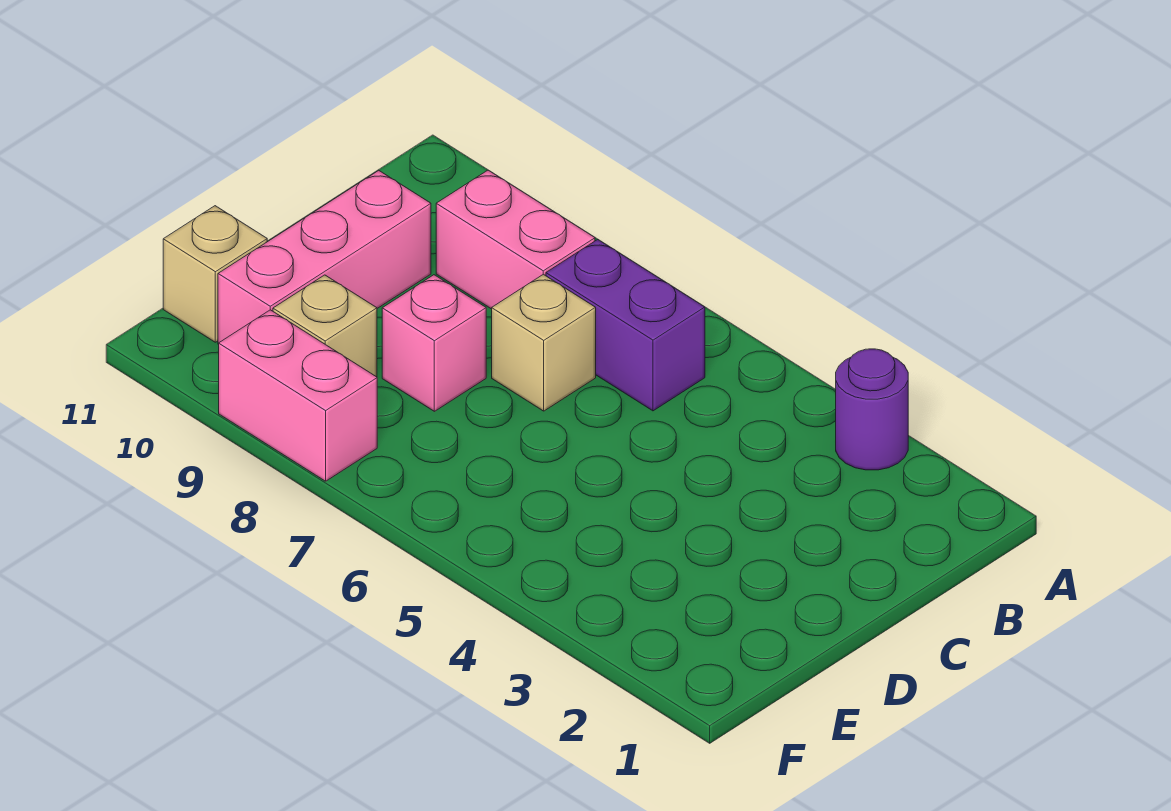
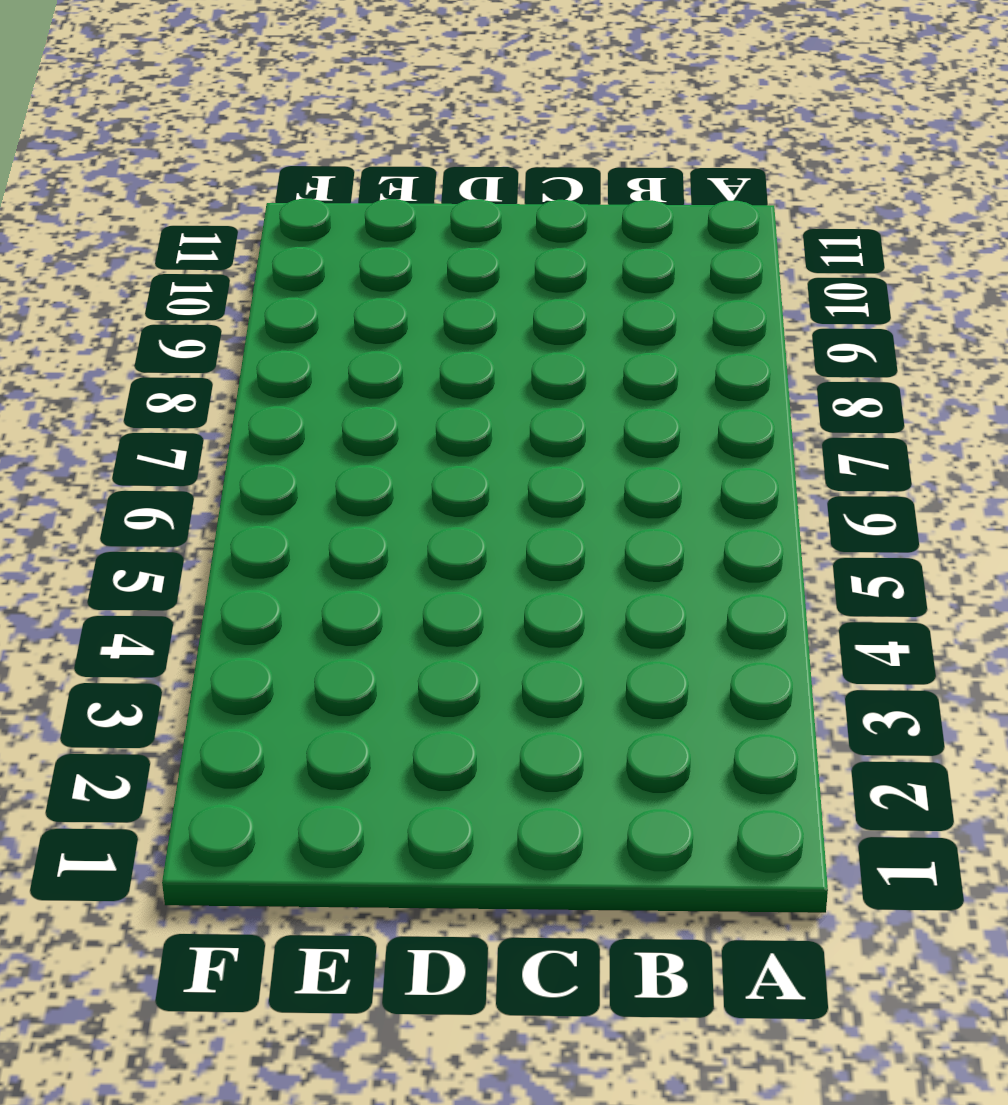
none -> purple round brick A3 level 1
none -> purple brick B6:B7 level 1

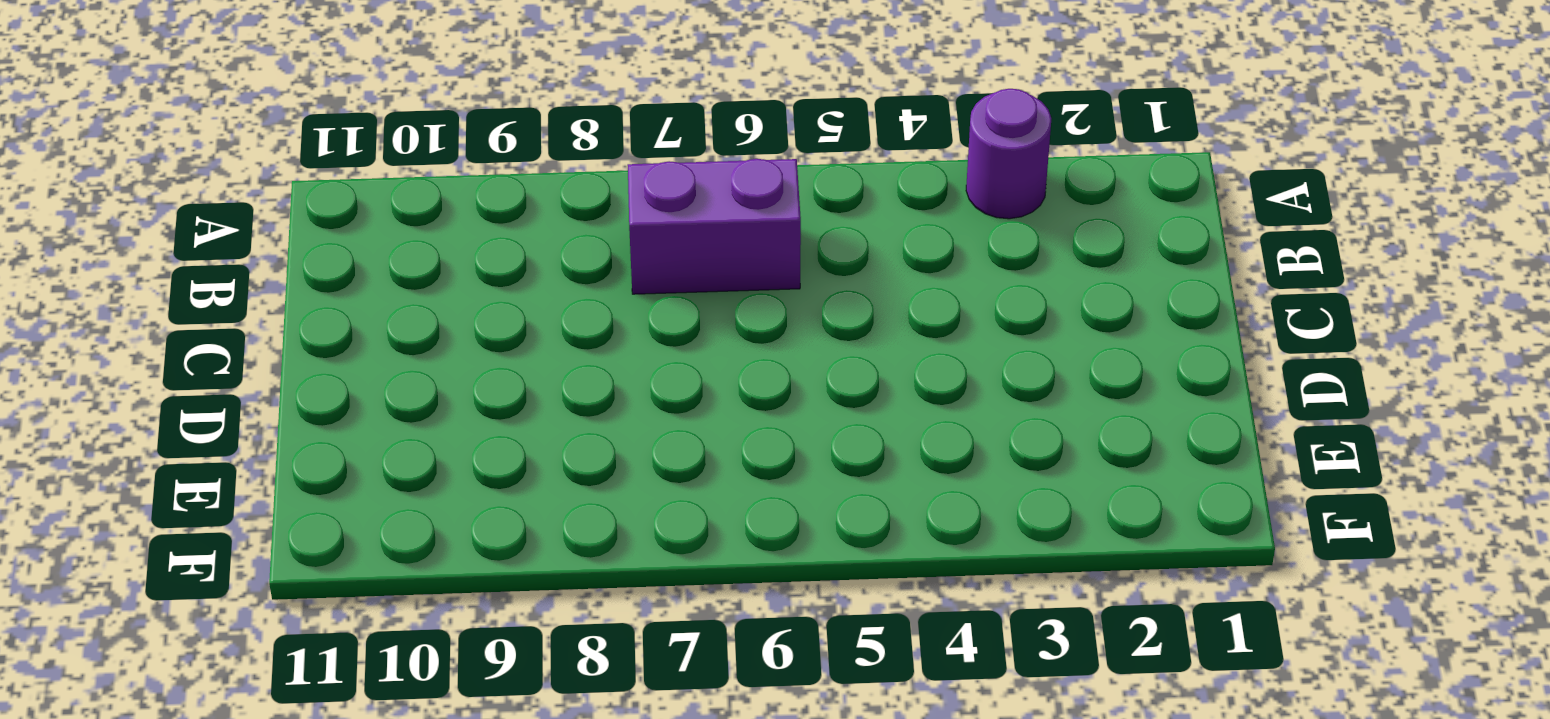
none -> pink brick B8:B9 level 1
none -> tan brick C7 level 1

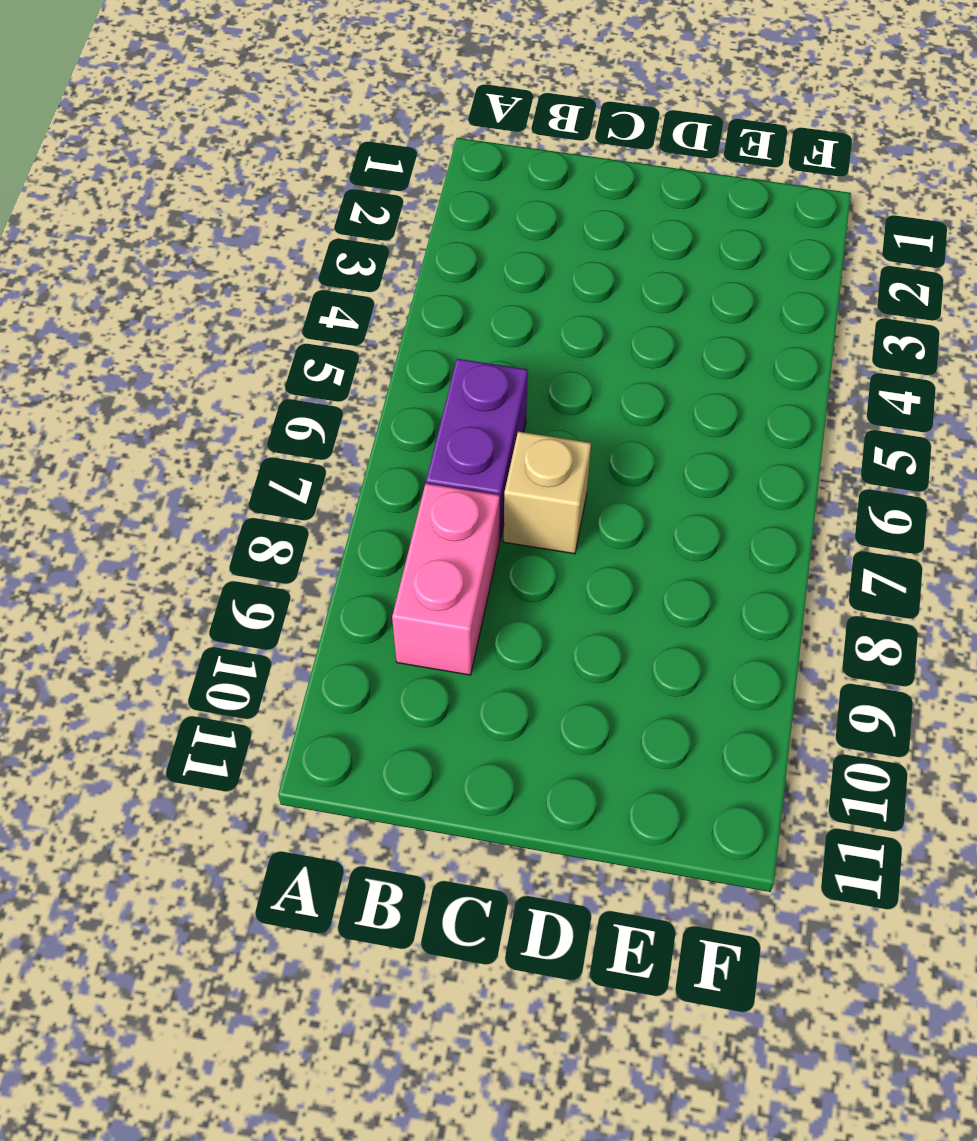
none -> purple round brick A3 level 1
none -> pink brick C10:E10 level 1

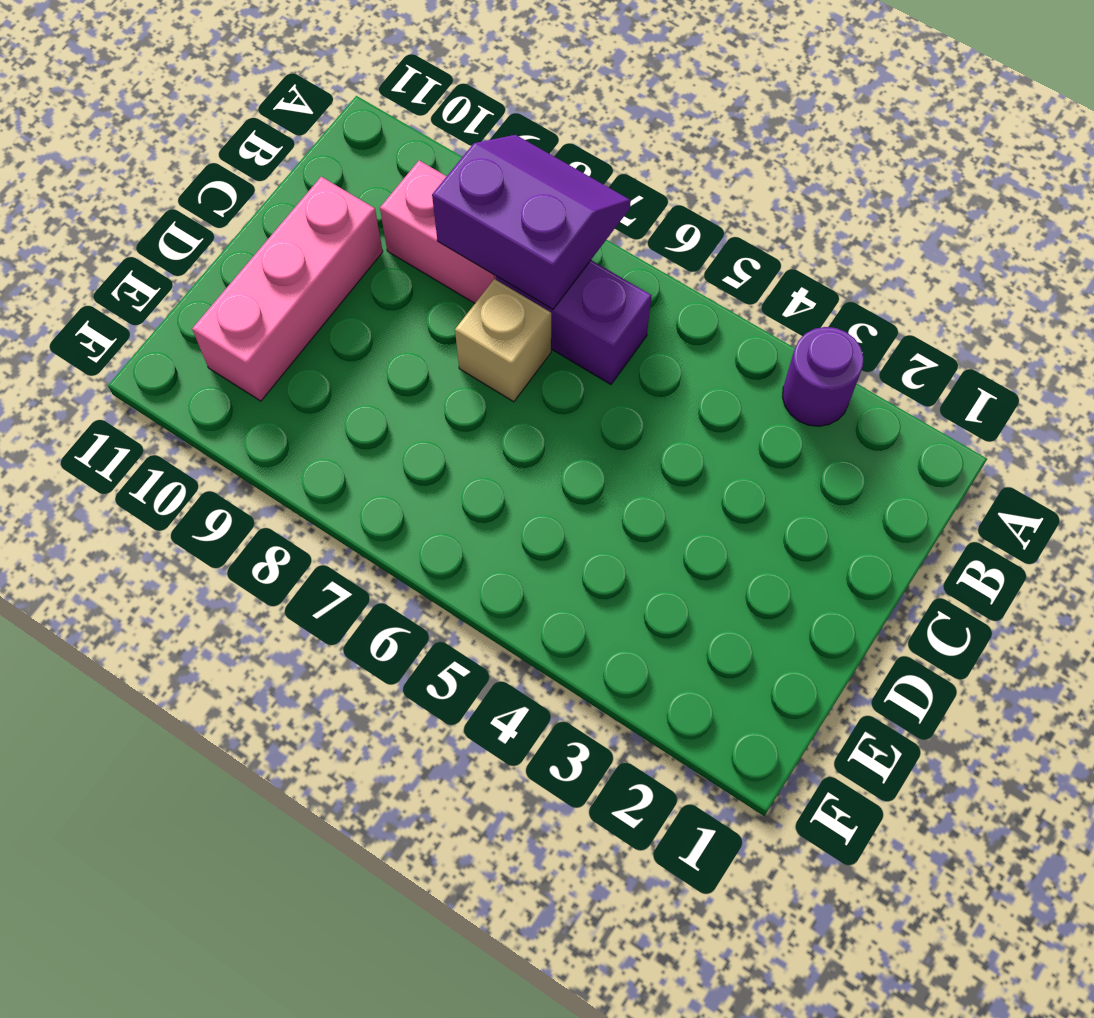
purple slope A7:B8 level 2 top B -> none
none -> pink brick D8 level 1
none -> tan brick E9 level 1

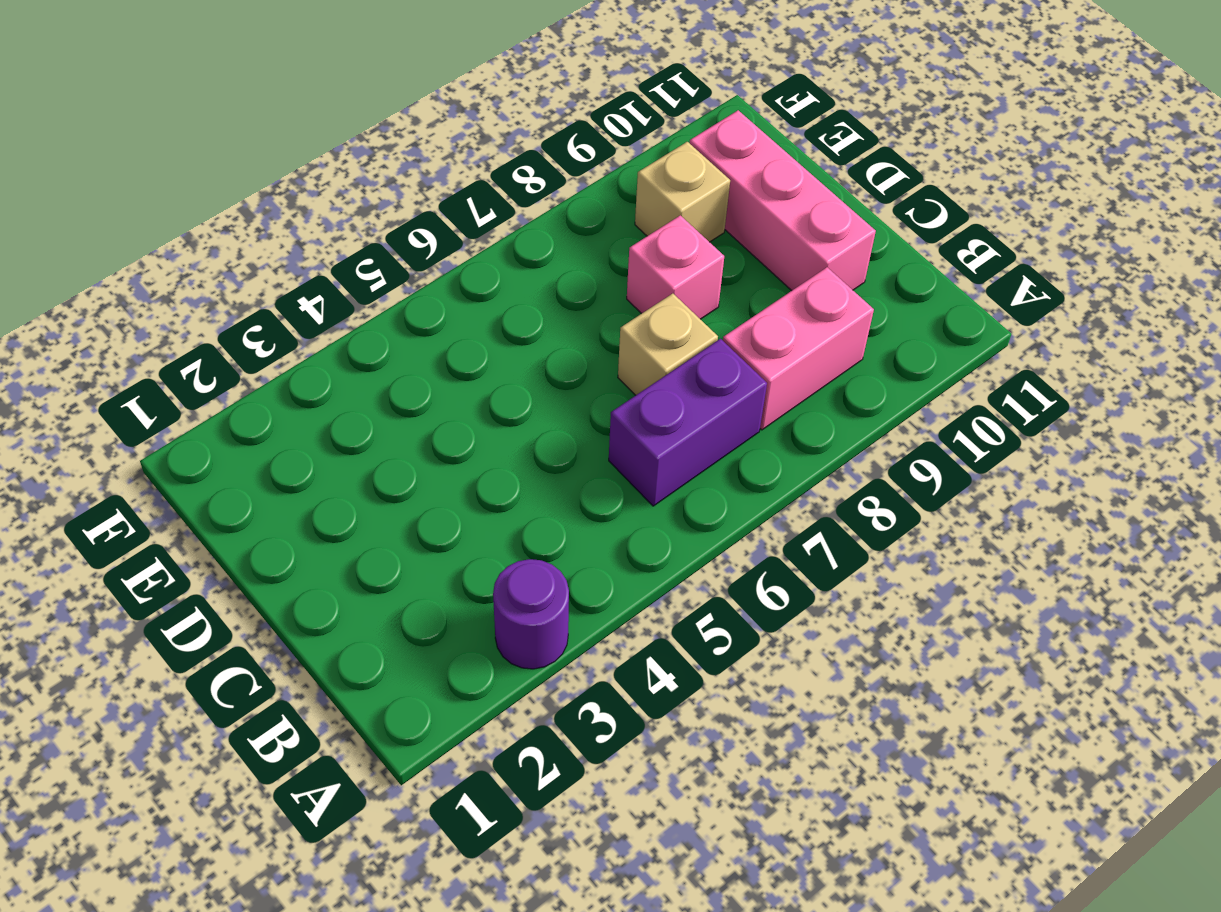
none -> tan brick E11 level 1
none -> pink brick F8:F9 level 1

